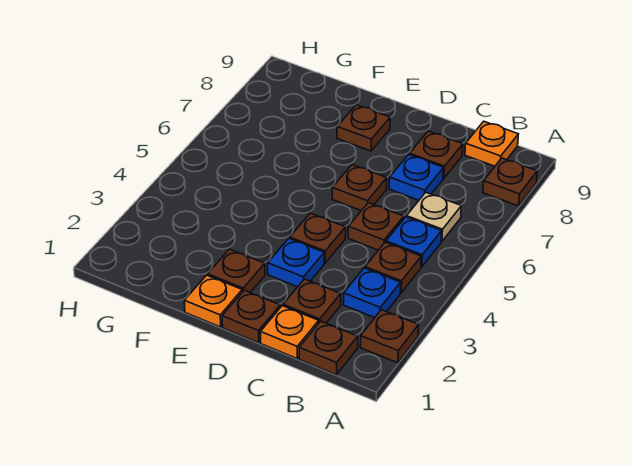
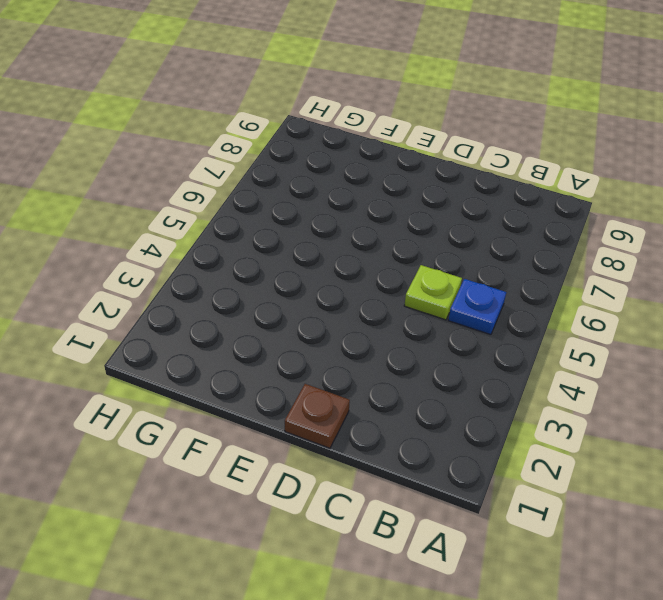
lime plate C5 level 1 -> brown plate C5 level 1
none -> brown plate A2 level 1
none -> brown plate A8 level 1
none -> brown plate B1 level 1

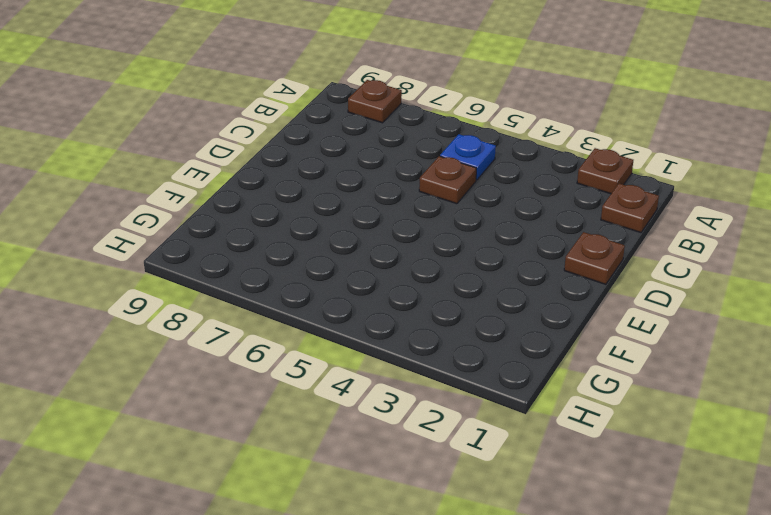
none -> blue plate B3 level 1
none -> brown plate B4 level 1
none -> tan plate B6 level 1

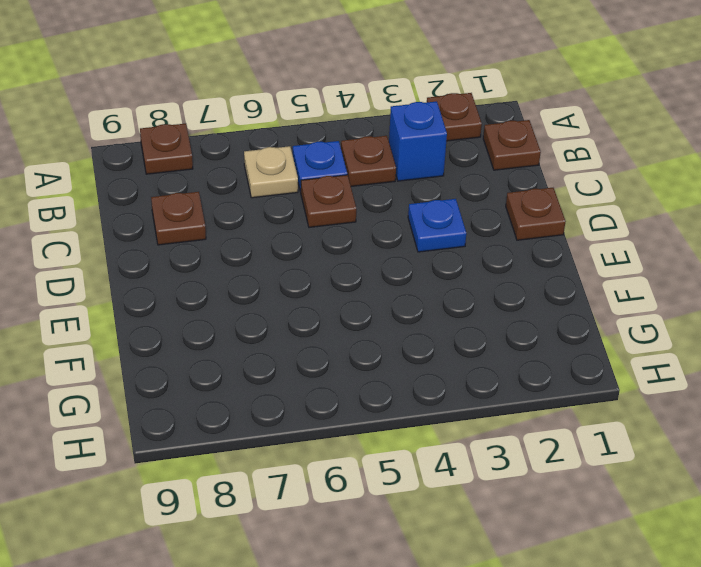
blue brick B3 level 1 -> blue plate B3 level 1
none -> orange plate B9 level 1
none -> orange plate C1 level 1
none -> brown plate C2 level 1

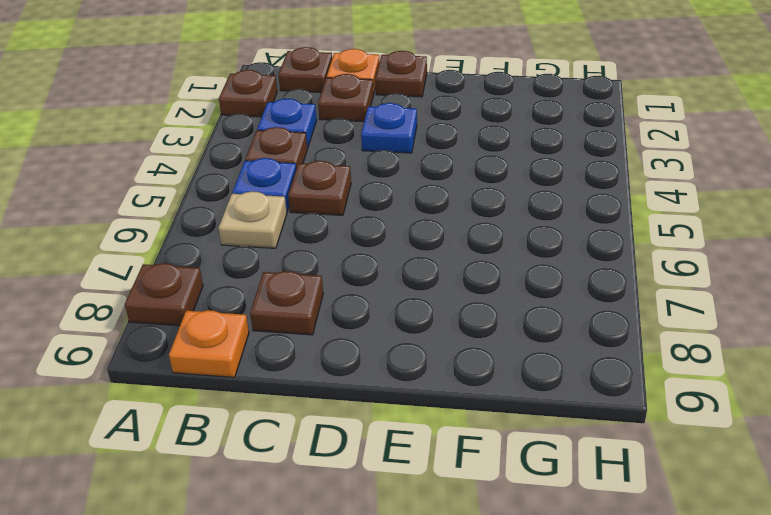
none -> blue plate C7 level 1
none -> brown plate D4 level 1
none -> brown plate D6 level 1

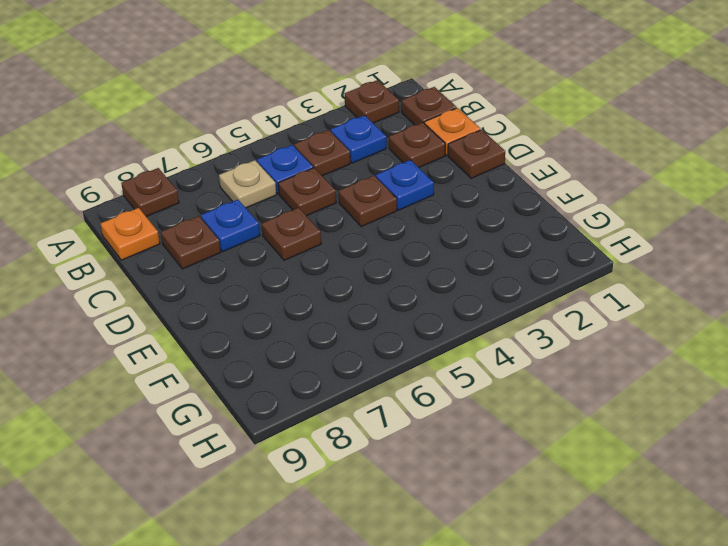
none -> orange plate E1 level 1
none -> brown plate E2 level 1
none -> brown plate E8 level 1

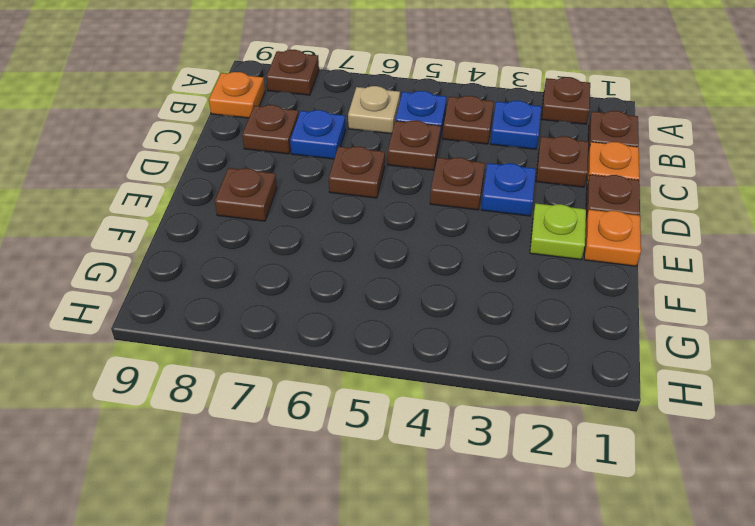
lime plate E2 level 1 -> brown plate E2 level 1

